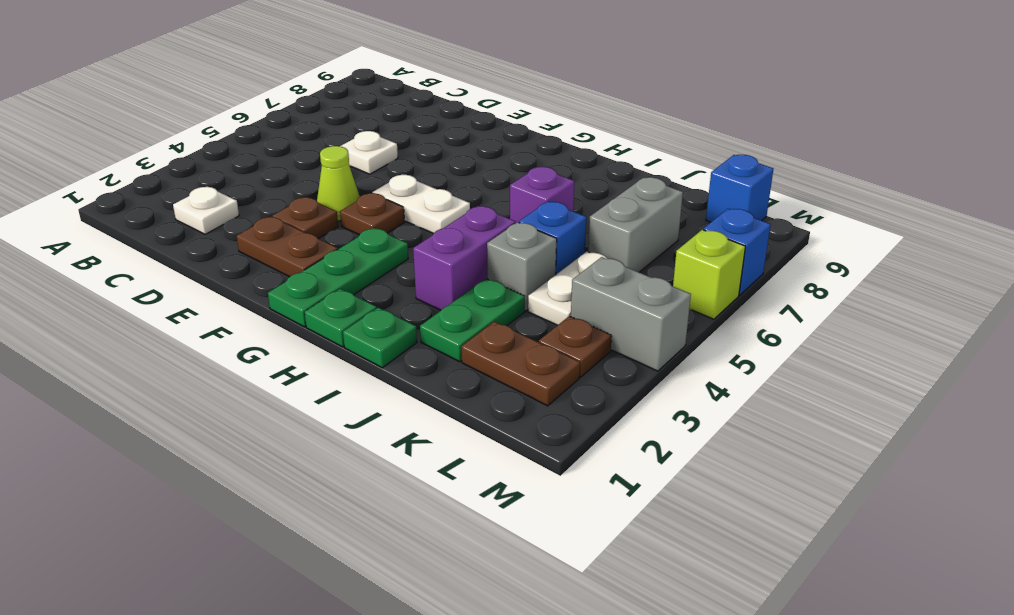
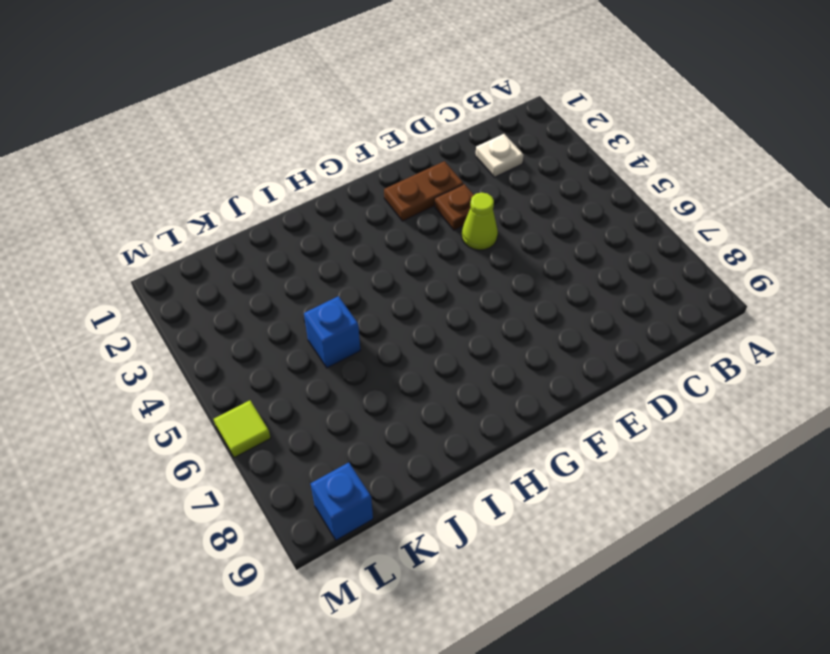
lime tile M6 level 1 -> lime brick M6 level 1
none -> white plate D6 level 1
none -> brown plate F4 level 1
none -> white plate F5:G5 level 1

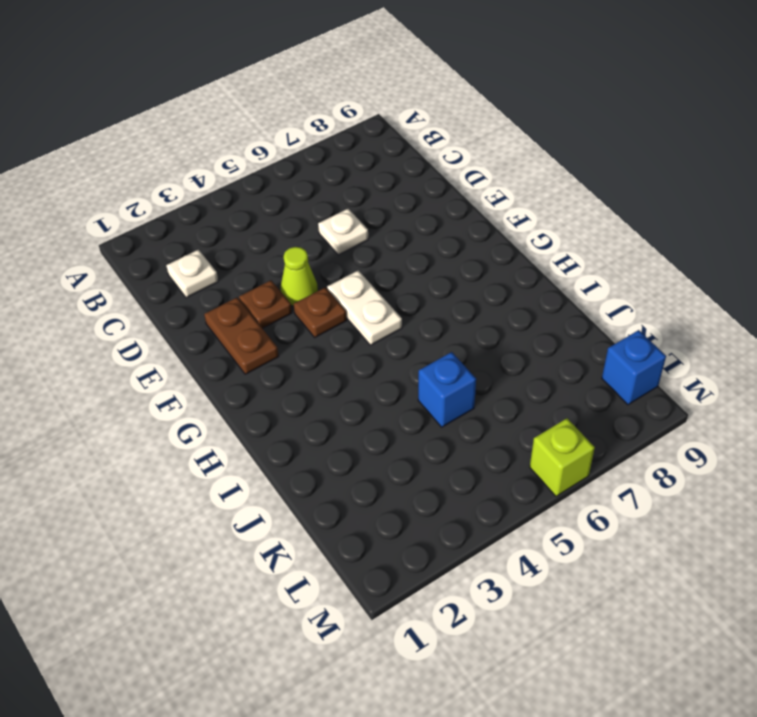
none -> green plate G1:G3 level 1
none -> green plate H1 level 1
none -> green plate I1 level 1

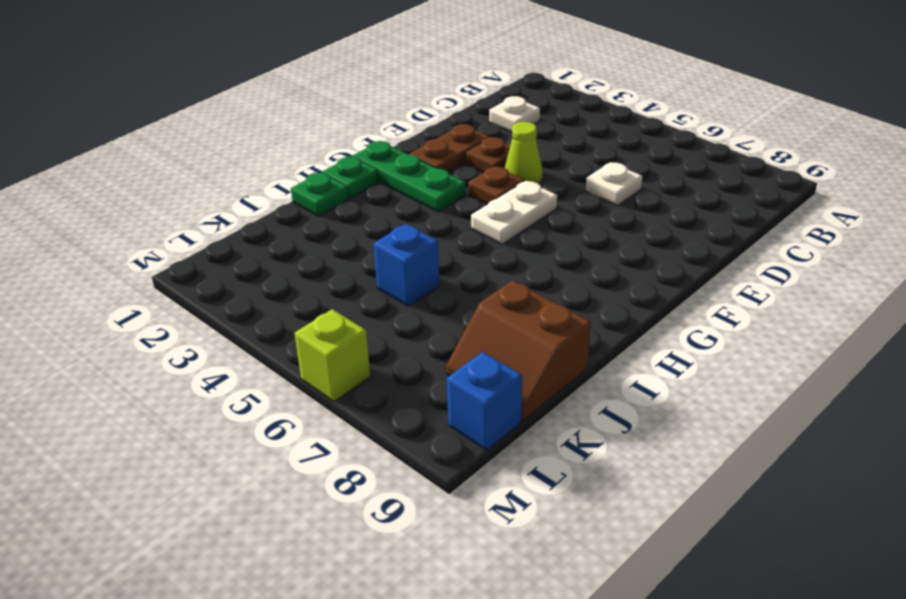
brown slope J8:K9 level 1 top J -> none
none -> purple brick I3:I4 level 1
none -> purple brick I6 level 1
none -> green plate J2:J3 level 1

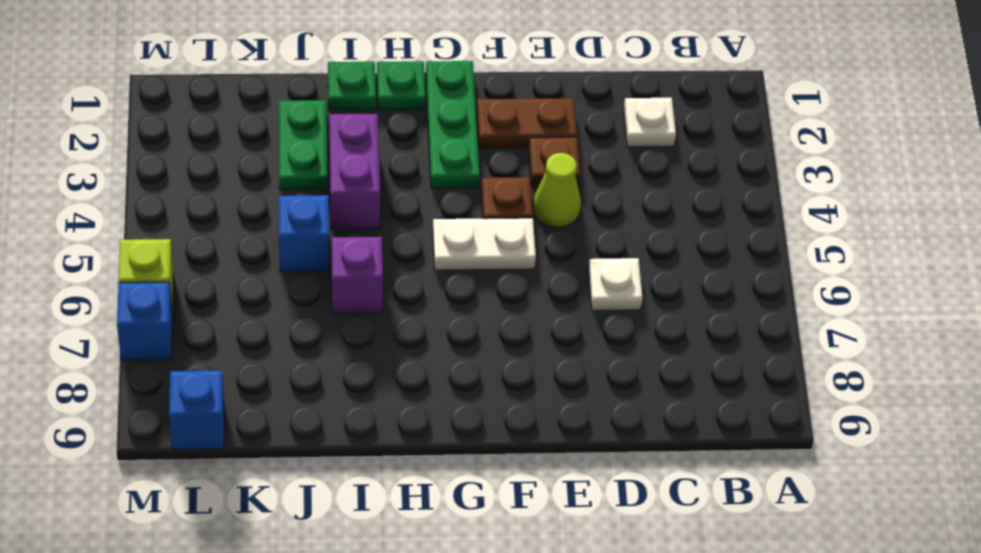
none -> grey brick J4 level 1
none -> brown plate K2:L2 level 1
none -> white plate K4:K5 level 1

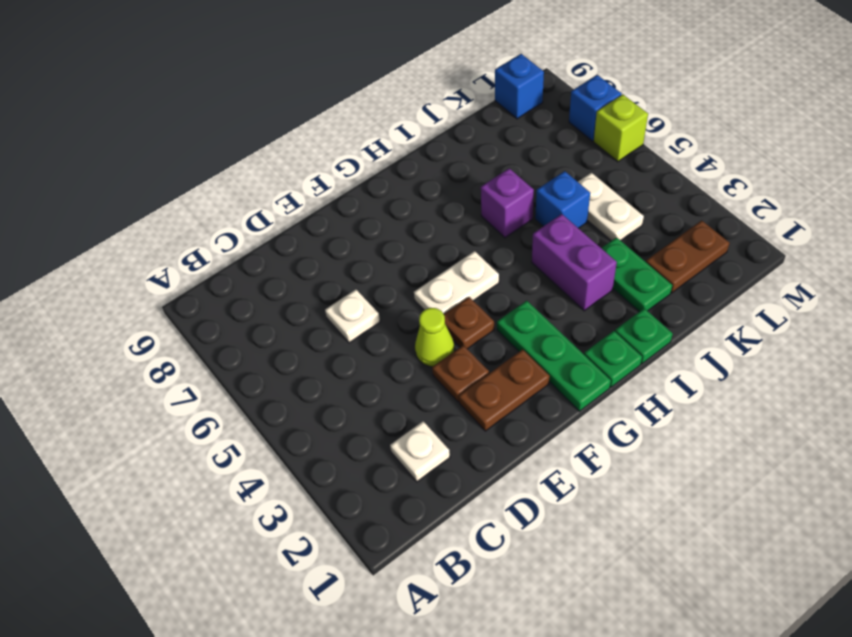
none -> grey brick J4 level 1
none -> grey brick K6:K7 level 1
none -> brown plate L3 level 1

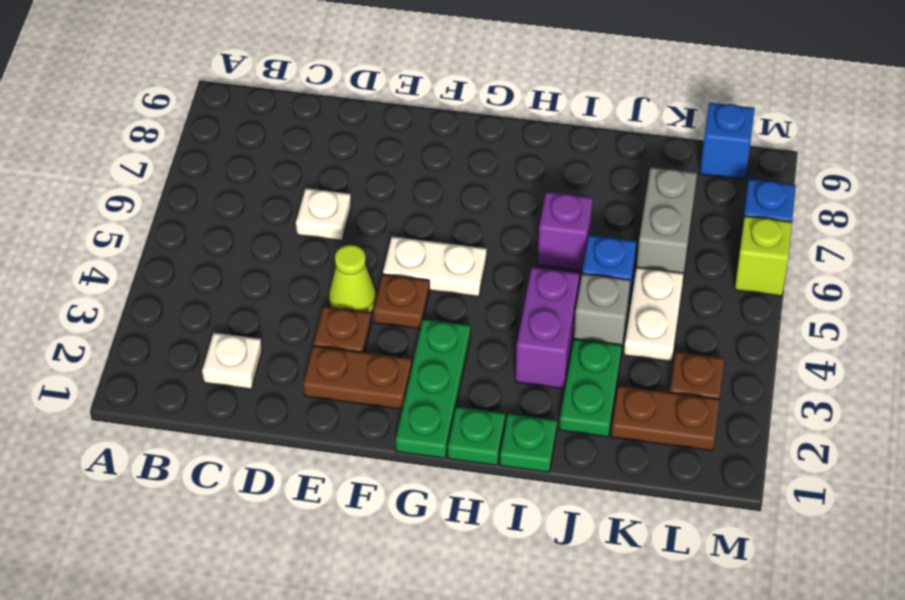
none -> grey brick L4:M4 level 1

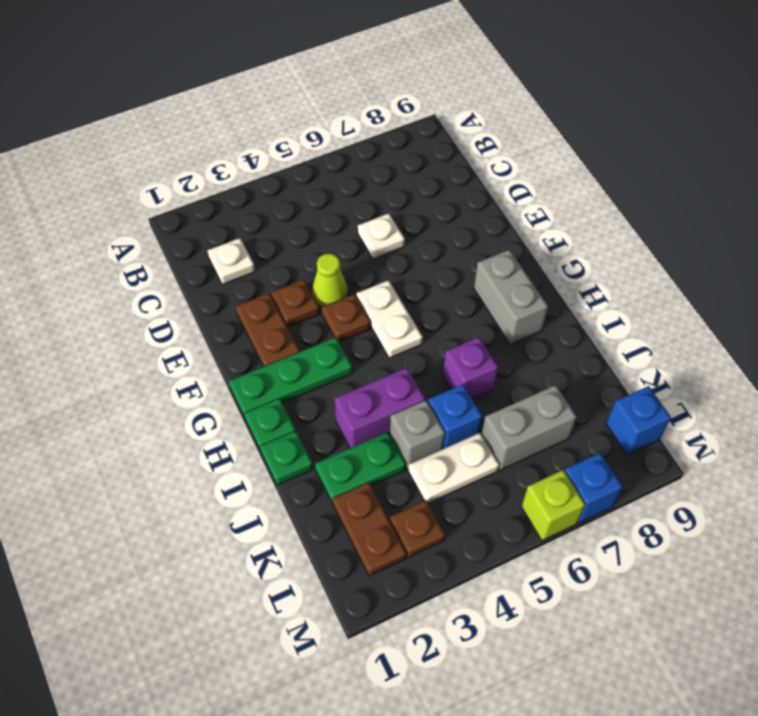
grey brick G8:H8 level 1 -> grey brick L4:M4 level 1

